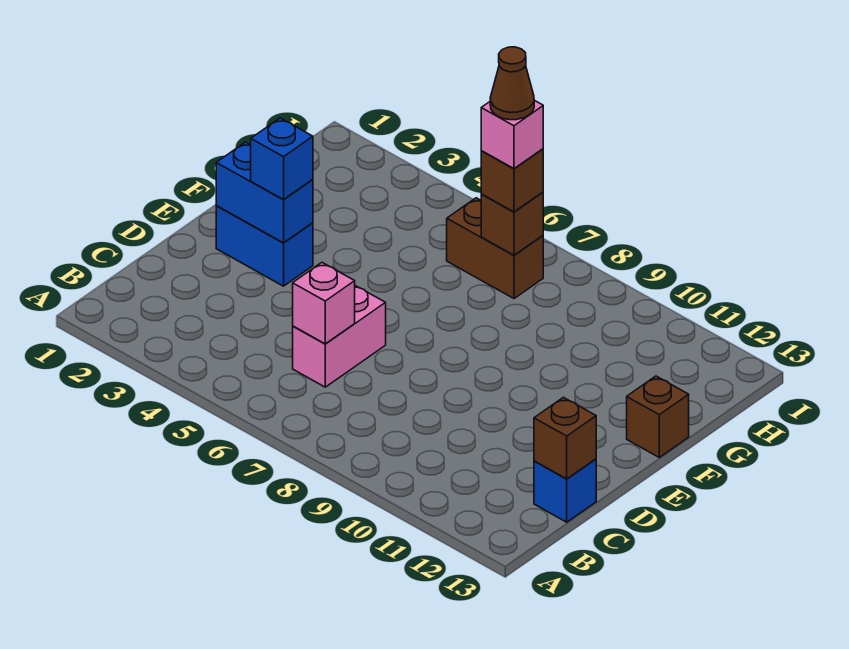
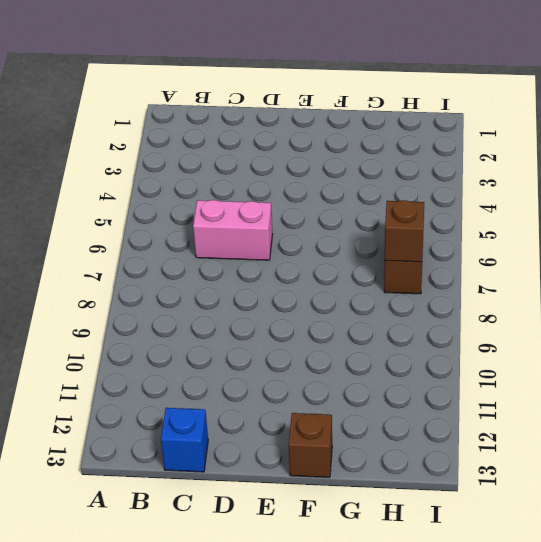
none -> blue brick E2:E3 level 1
none -> pink brick C6 level 2
none -> brown brick C13 level 2

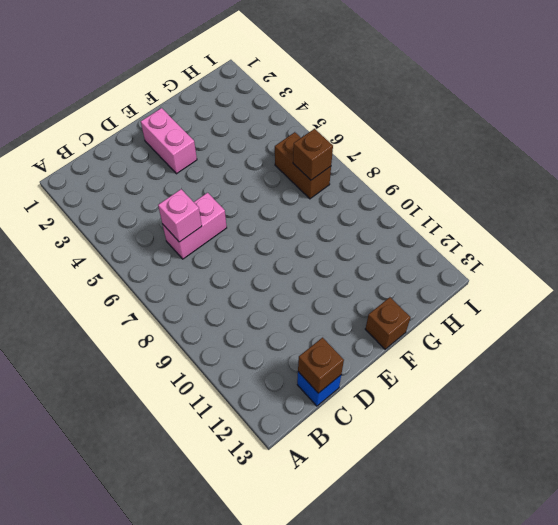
pink brick E2:E3 level 1 -> blue brick E2:E3 level 1
none -> blue brick E2:E3 level 2
none -> blue brick E3 level 3
none -> brown brick H7 level 3

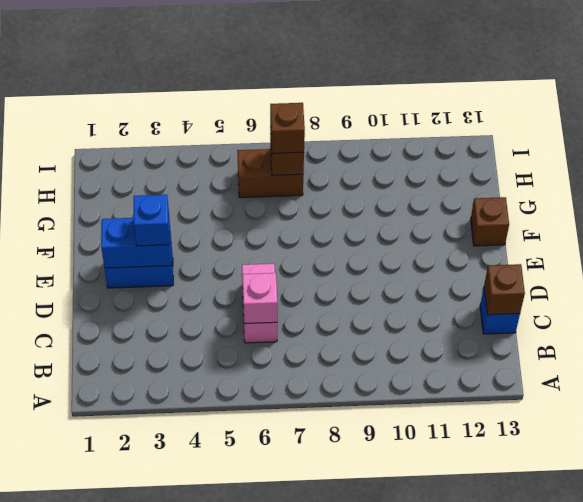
none -> pink brick H7 level 4
none -> brown cone H7 level 5

